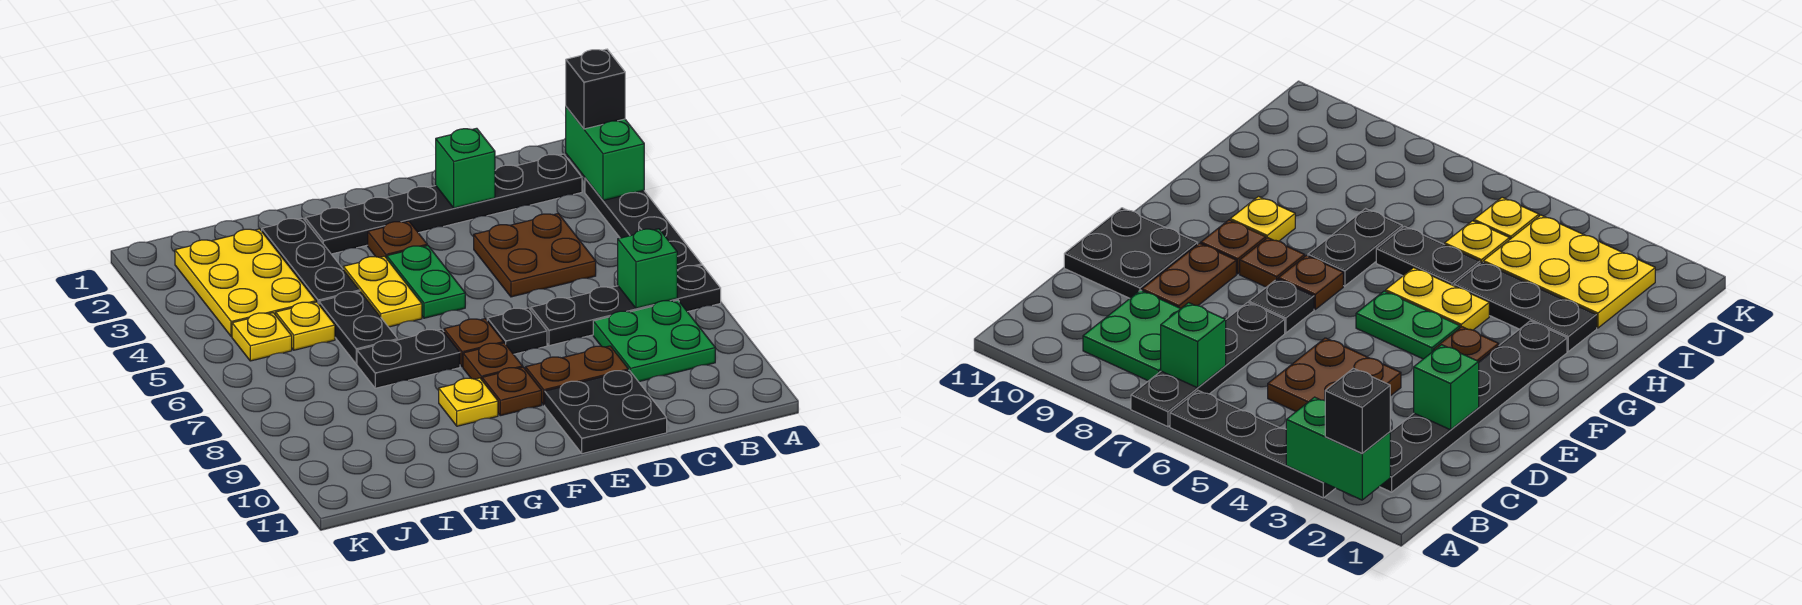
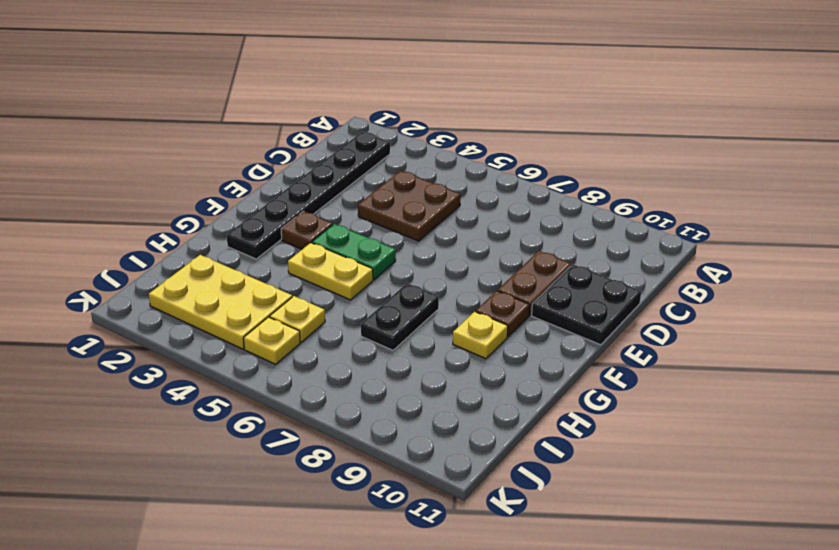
none -> black plate A3:A6 level 1
none -> black plate A7:D7 level 1
none -> green plate B8:C9 level 1

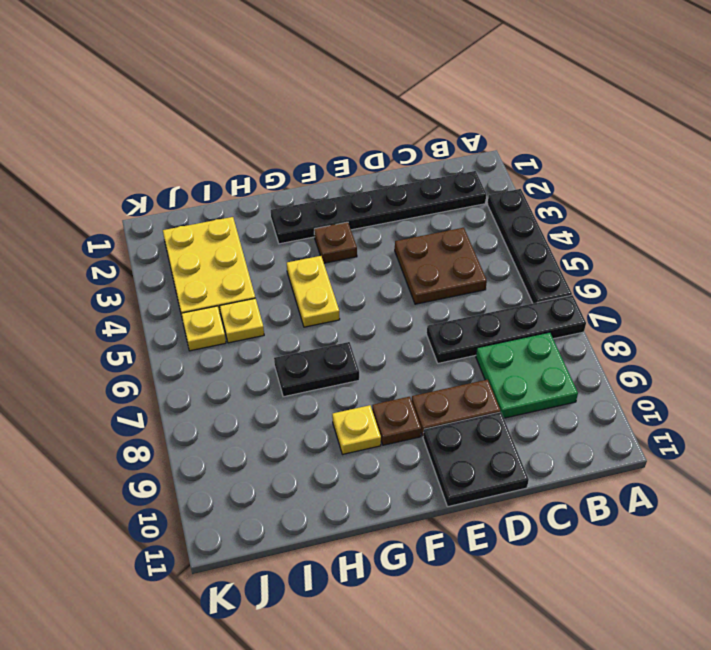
none -> black plate E7 level 1
none -> green plate F4:F5 level 1
none -> brown plate F7 level 1

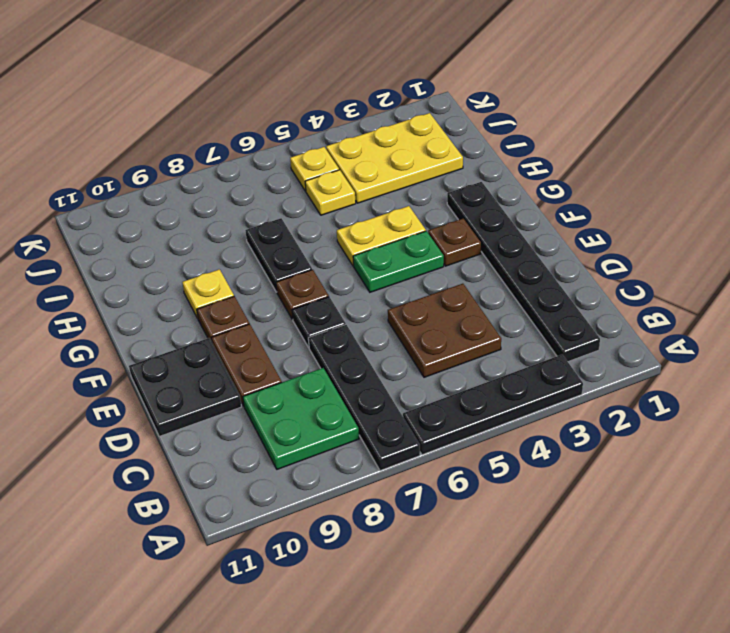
none -> brown plate F8 level 1
none -> black plate H2:H4 level 1
none -> black plate H5:H6 level 1

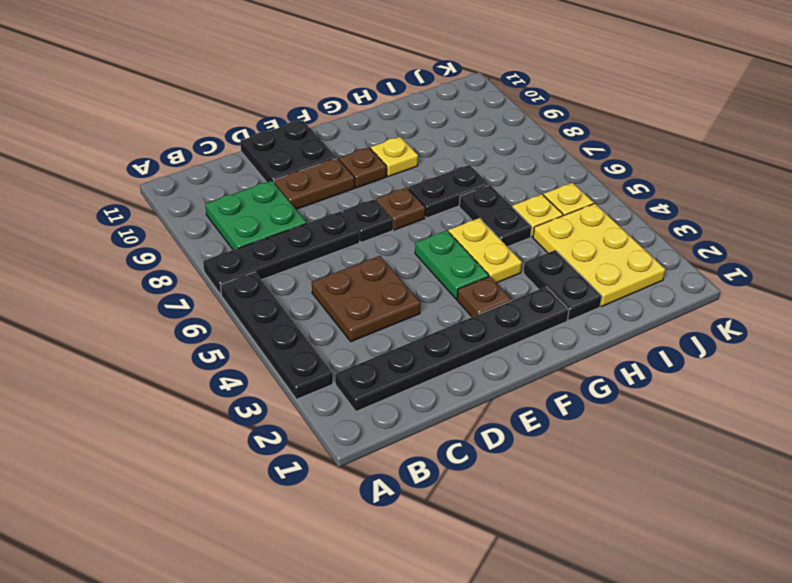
black plate H2:H3 level 1 -> black plate H2:H4 level 1
none -> brown plate F8 level 1
none -> green brick A2:A3 level 2
none -> green brick B7 level 2

